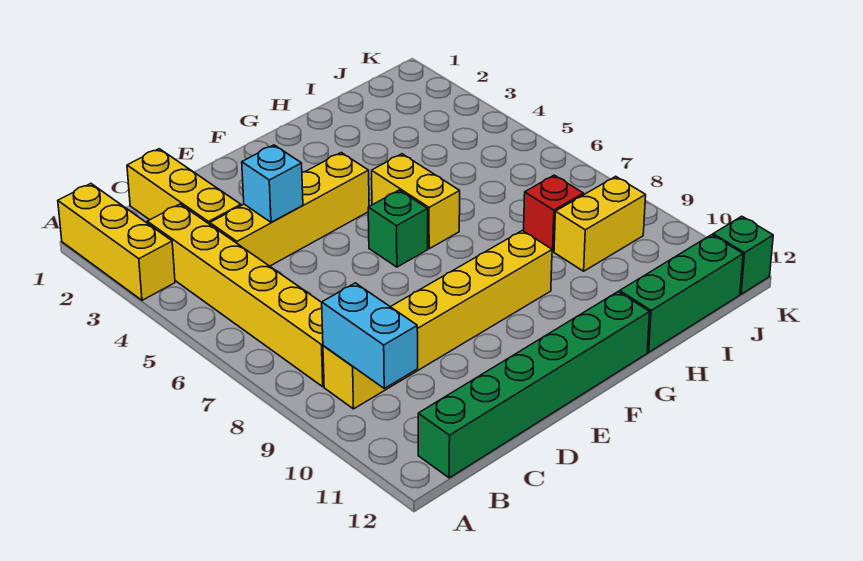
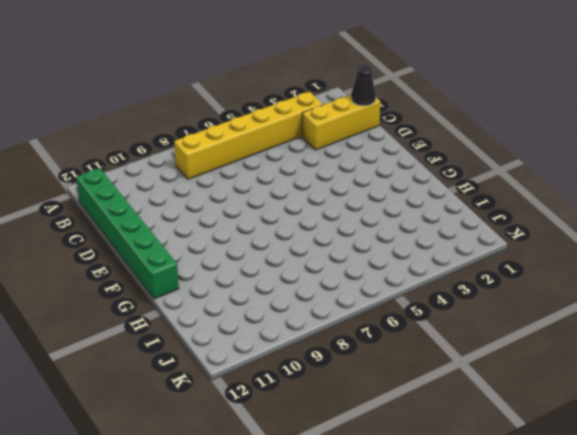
black cone C1 level 2 -> none
none -> yellow brick A1:A3 level 1
none -> yellow brick B9:G9 level 1
none -> yellow brick C4:F4 level 1

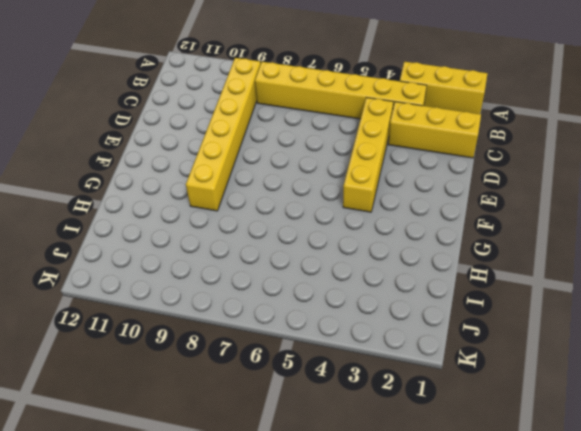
none -> green brick B12:G12 level 1
none -> green brick F6 level 1
none -> yellow brick G5:G6 level 1

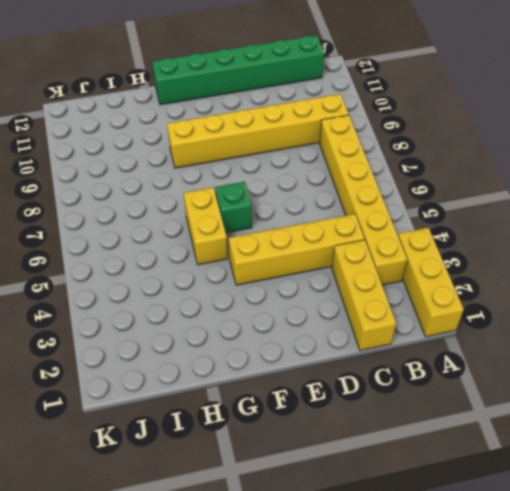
none -> green brick H12:J12 level 1
none -> red brick I8 level 1
none -> yellow brick I9:J9 level 1

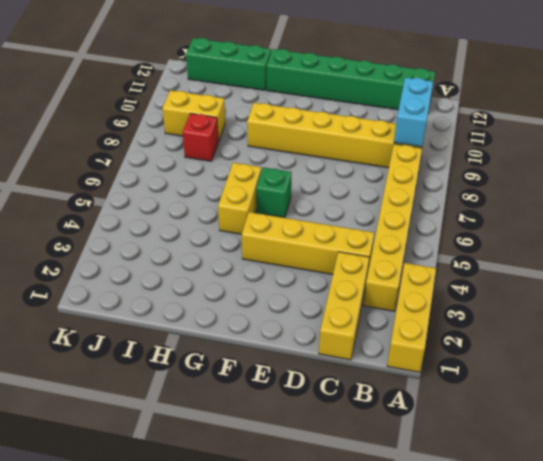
none -> green brick K12 level 1
none -> cyan brick D4 level 2

